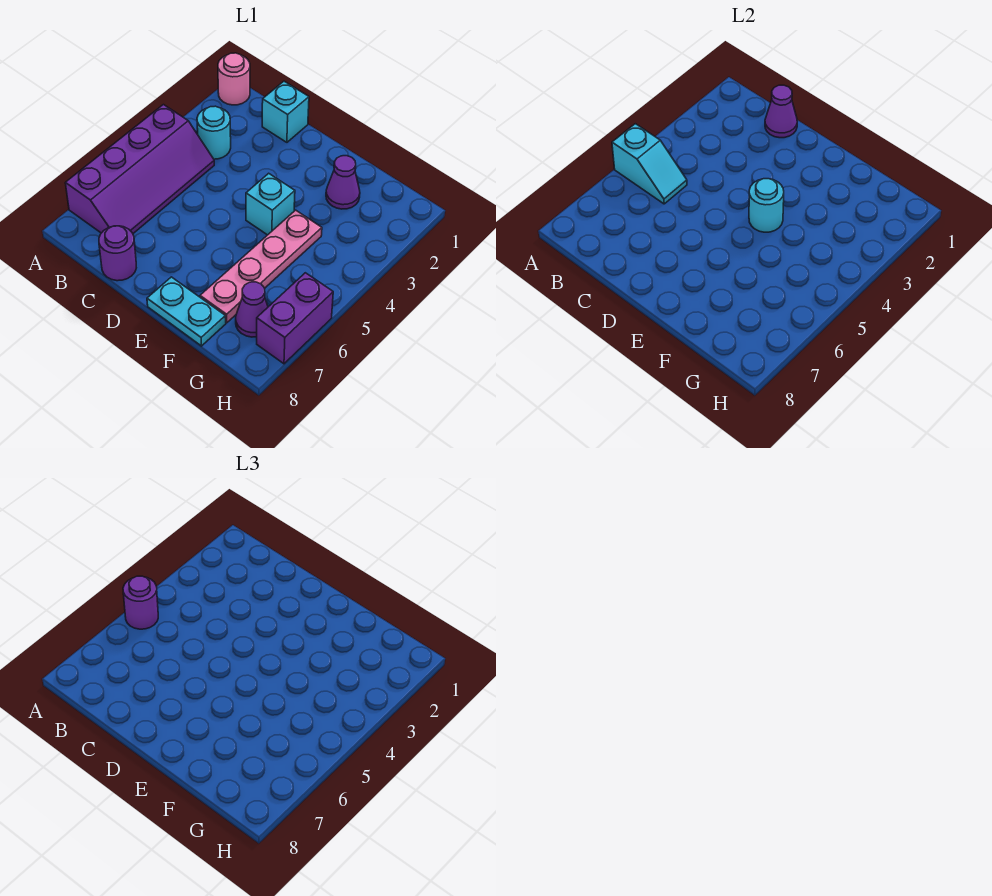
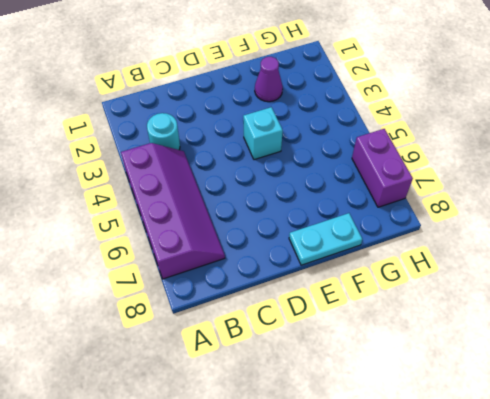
none -> pink round brick A1 level 1
none -> cyan brick C1 level 1
none -> purple round brick C8 level 1

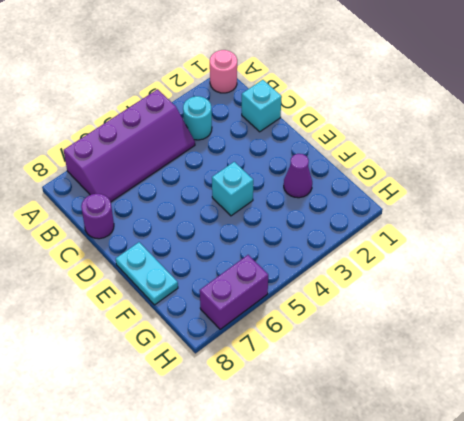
none -> pink plate F4:F7 level 1
none -> purple cone G7 level 1
none -> cyan slope A5:B5 level 2 top A

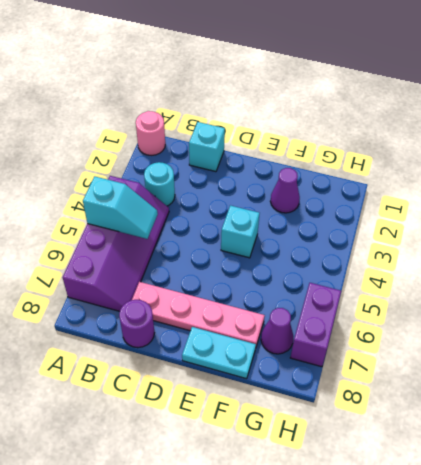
pink plate C7:F7 level 1 -> pink plate F4:F7 level 1
none -> purple cone C1 level 2
none -> cyan round brick E4 level 2
none -> purple round brick A5 level 3

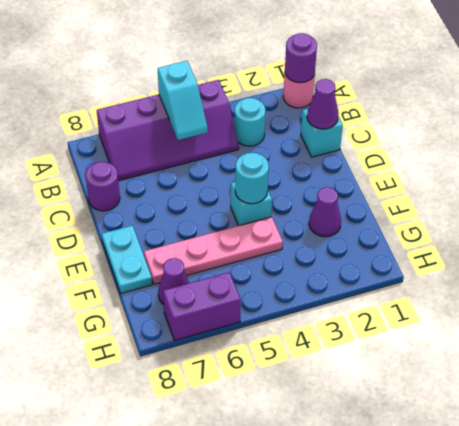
purple round brick A1 level 2 -> purple round brick A5 level 3

